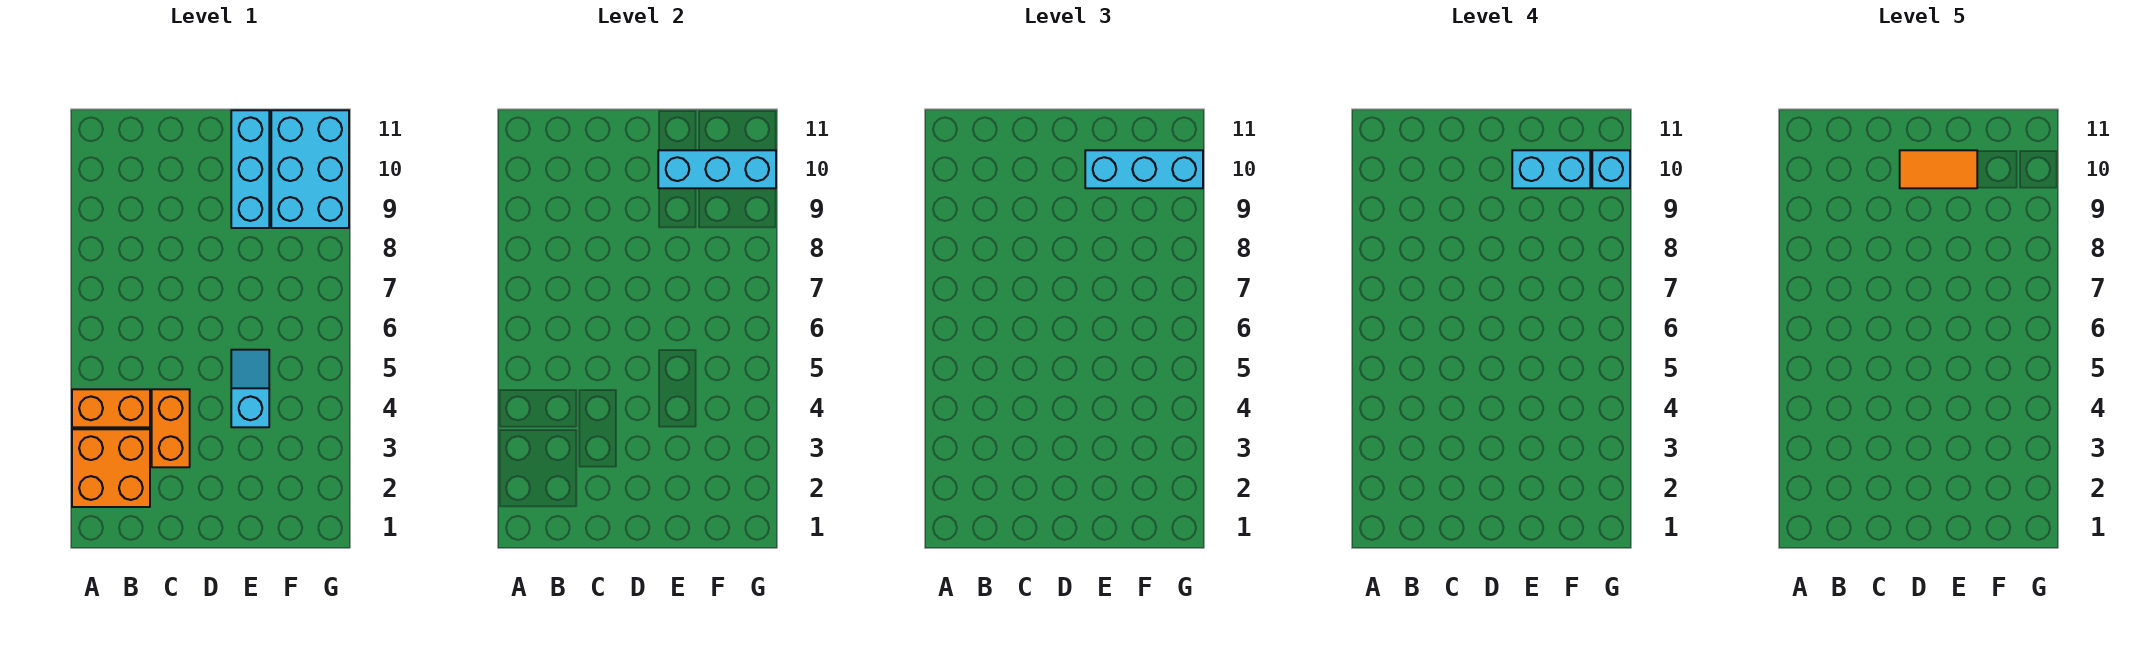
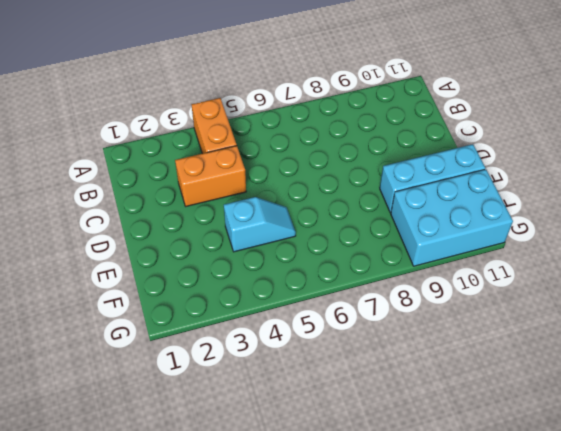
none -> orange brick A2:B3 level 1
none -> cyan brick E10:G10 level 2

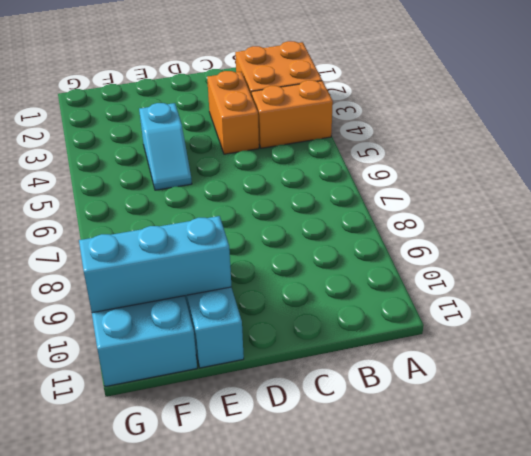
none -> cyan brick E10:G10 level 3
none -> cyan brick E10:F10 level 4

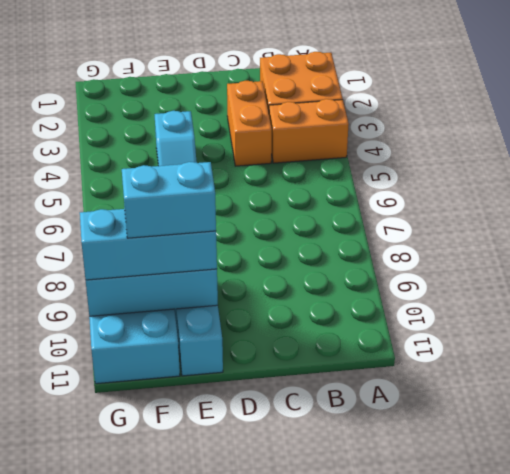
none -> cyan brick G10 level 4
none -> orange tile D10:E10 level 5

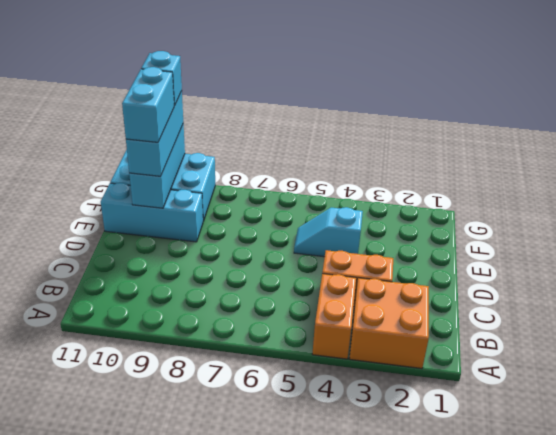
none -> orange tile D10:E10 level 5

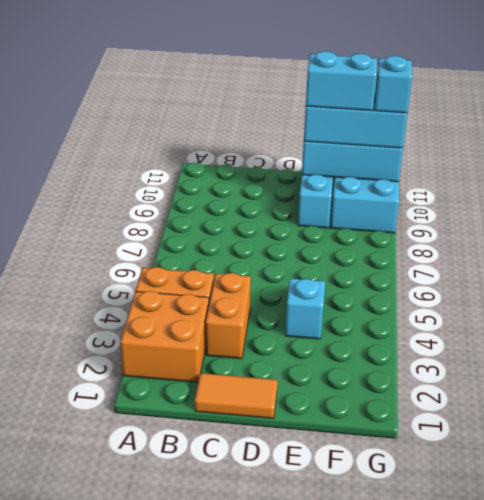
orange tile C1:D1 level 1 -> orange tile D10:E10 level 5

